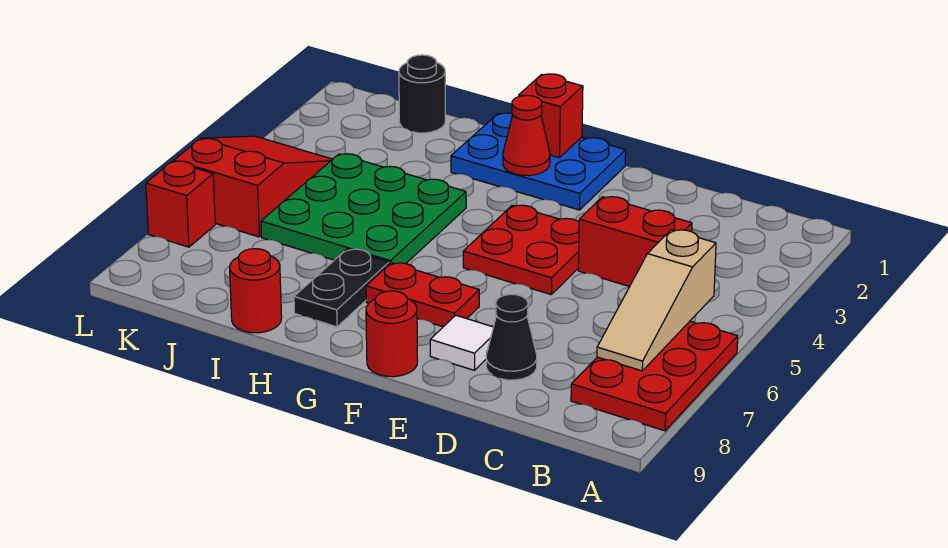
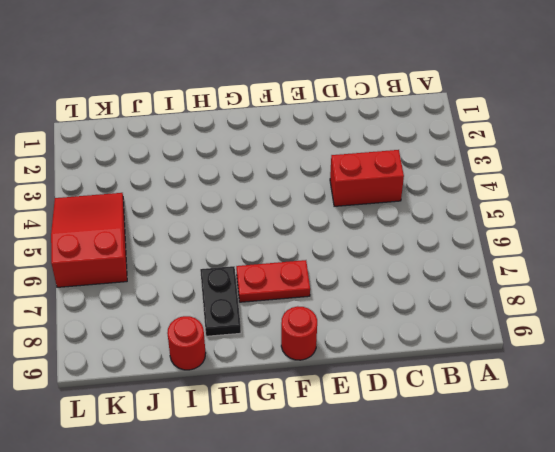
none -> red plate A6:B8 level 1
none -> black cone D8 level 1
none -> red plate E4:F5 level 1

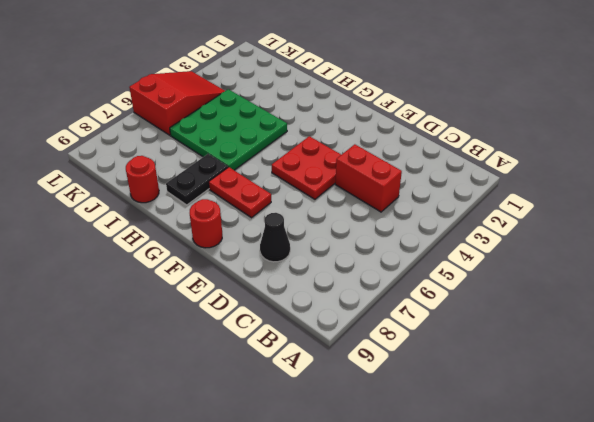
none -> red plate A6:B8 level 1
none -> white tile E8 level 1
none -> blue plate F1:H2 level 1

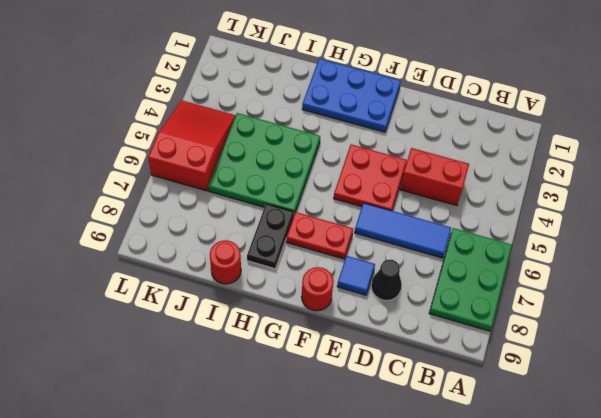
green plate A6:B8 level 1 -> red plate A6:B8 level 1
blue tile C6:E6 level 1 -> none
blue tile E8 level 1 -> white tile E8 level 1
none -> black round brick J1 level 1
none -> red brick L7 level 1
none -> tan slope B5:B7 level 2 top 5

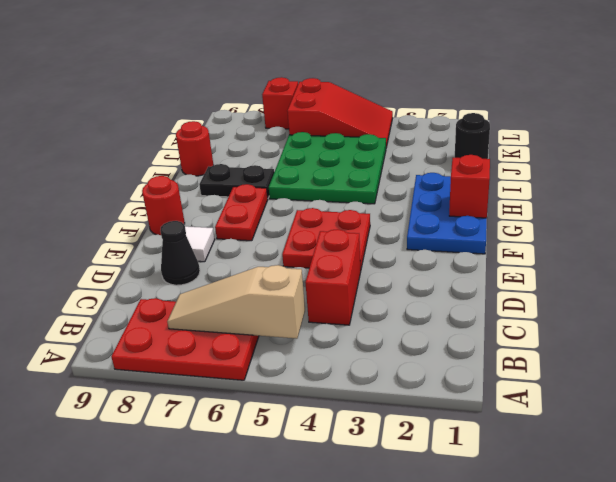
none -> red cone G2 level 2

